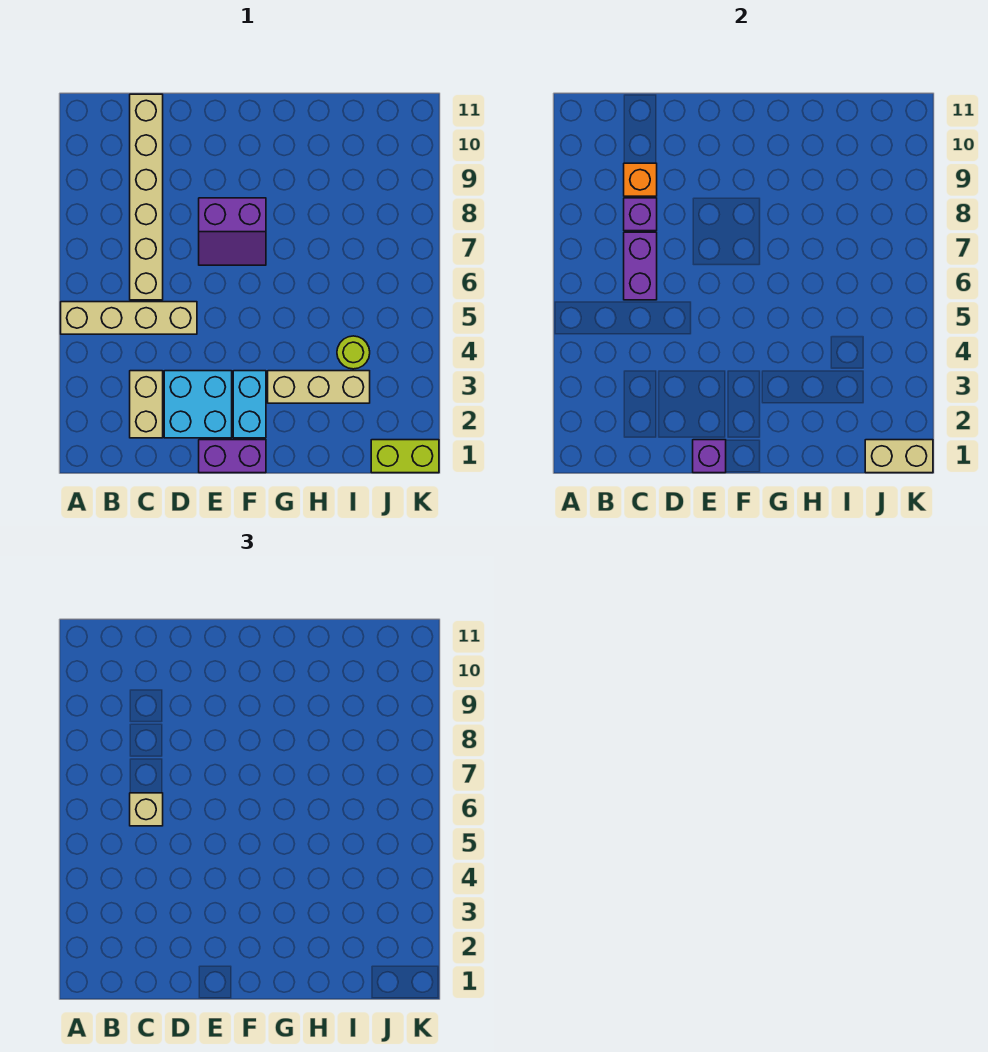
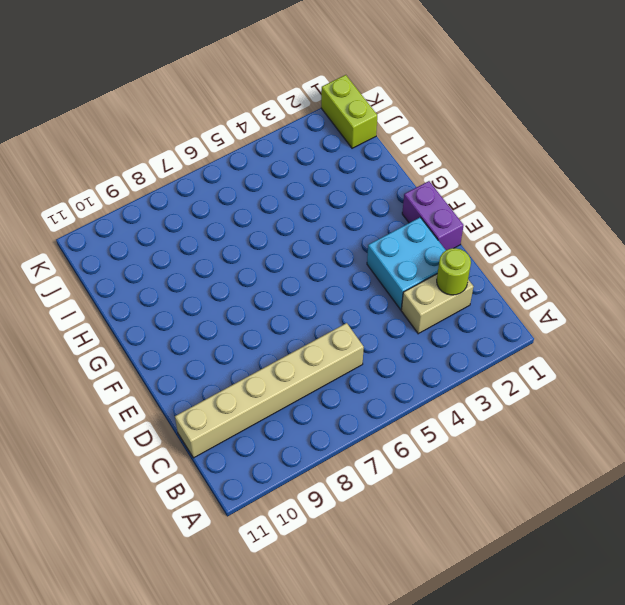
lime round brick C2 level 2 -> lime round brick I4 level 1
none -> tan brick A5:D5 level 1
none -> purple slope E7:F8 level 1 top 8
none -> cyan brick F2:F3 level 1

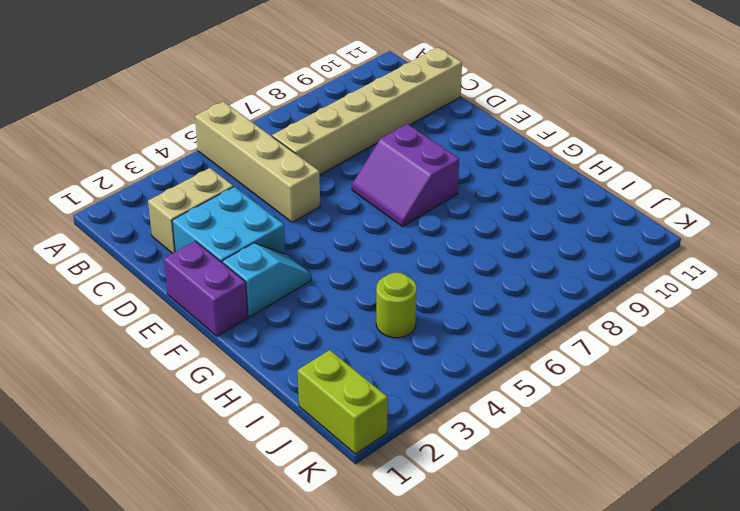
cyan slope F2:F3 level 1 top 2 -> cyan brick F2:F3 level 1
none -> tan brick G3:I3 level 1
none -> purple brick C6:C7 level 2
none -> purple brick C8 level 2

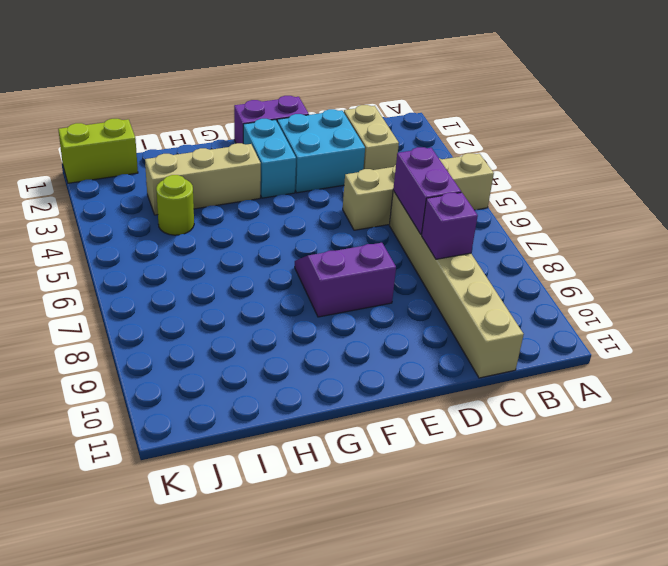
none -> orange brick C9 level 2
none -> purple brick E1 level 2
none -> tan brick J1:K1 level 2

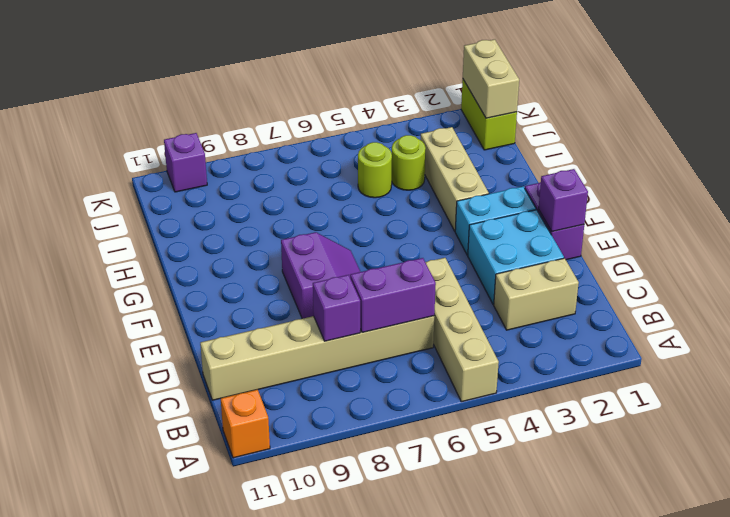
orange brick A11 level 1 -> orange brick C9 level 2
lime round brick I5 level 1 -> none
purple brick K10 level 1 -> none
none -> tan brick C6 level 3

